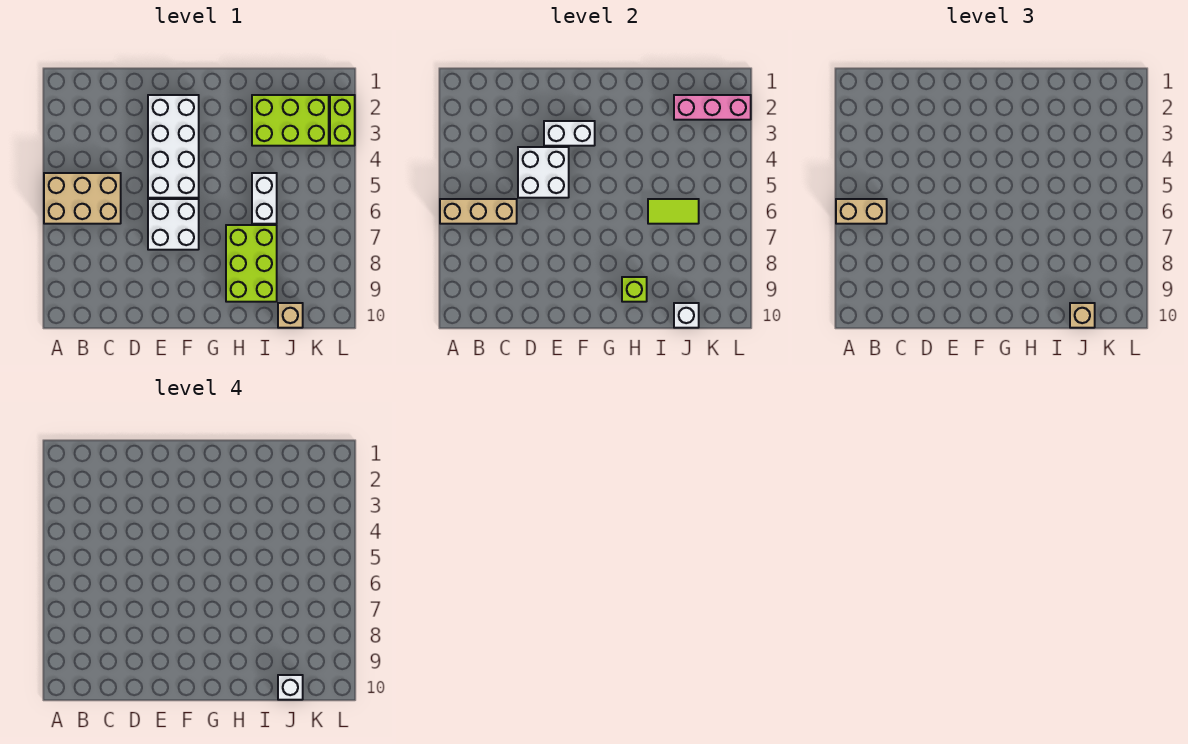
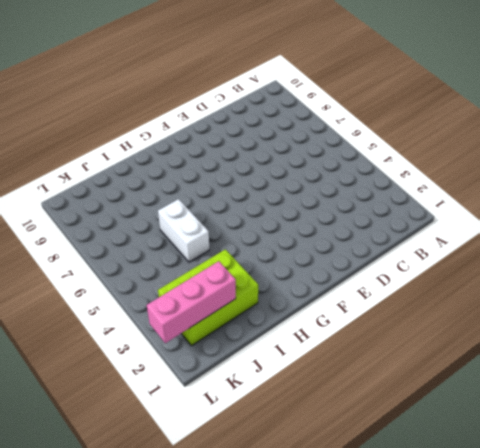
none -> tan brick A5:C6 level 1
none -> white brick E2:F5 level 1
none -> white brick E6:F7 level 1

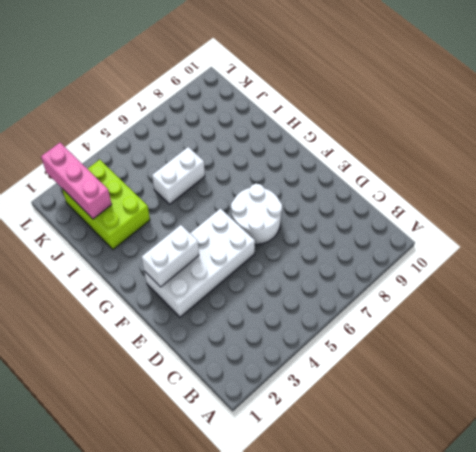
white round brick E6:F7 level 1 -> white brick E6:F7 level 1
white brick F2:F3 level 2 -> white brick E3:F3 level 2
none -> tan brick A5:C6 level 1
none -> lime brick H7:I9 level 1
none -> tan brick J10 level 1

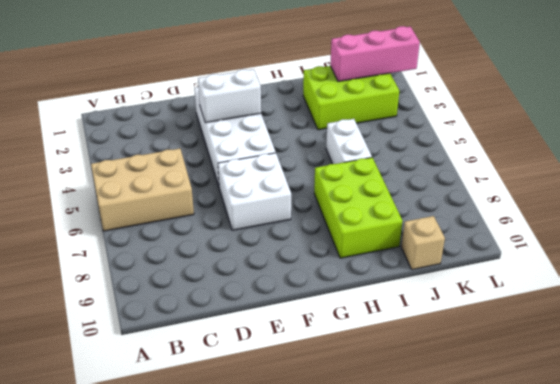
none -> lime brick L2:L3 level 1
none -> tan brick A6:C6 level 2
none -> white brick D4:E5 level 2

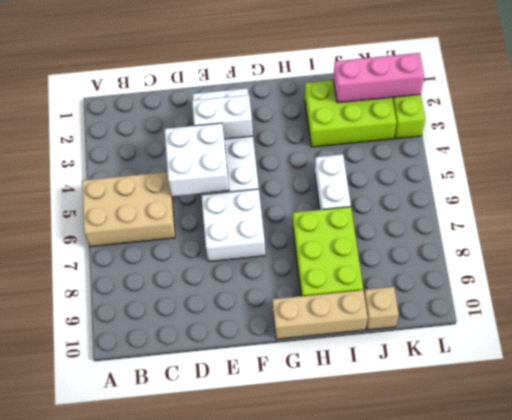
tan brick G10:I10 level 1 -> tan brick A6:C6 level 2
none -> lime brick H9 level 2
none -> lime tile I6:J6 level 2
none -> white brick J10 level 2

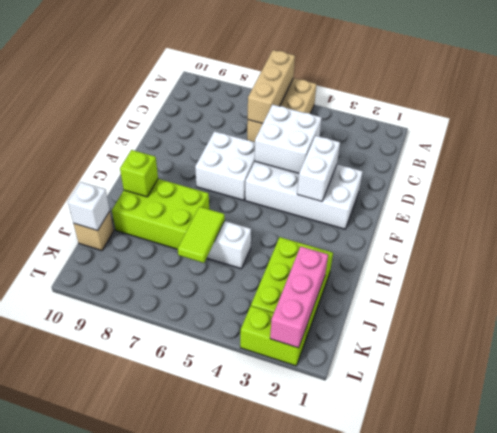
none -> tan brick A6:B6 level 3
none -> tan brick J10 level 3
none -> white brick J10 level 4

